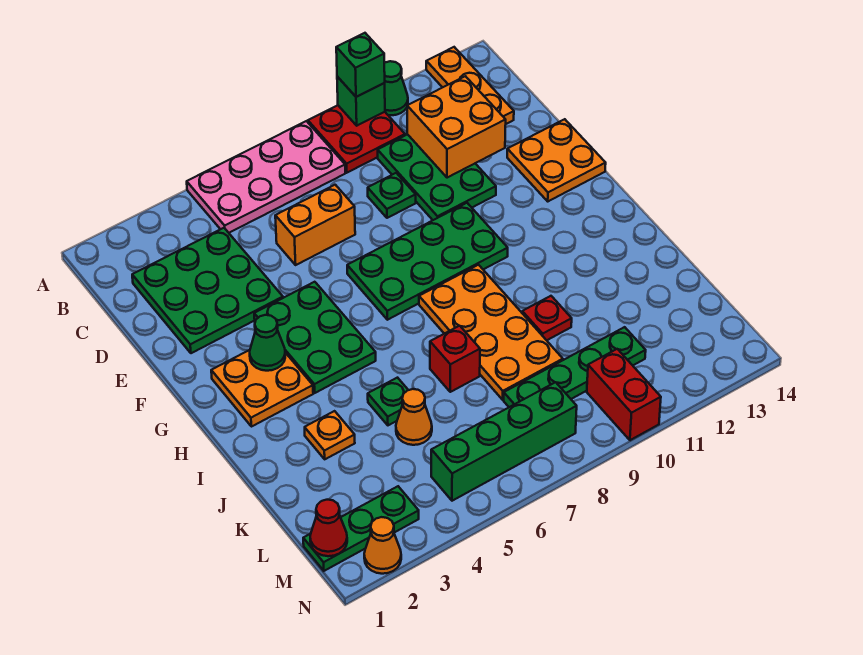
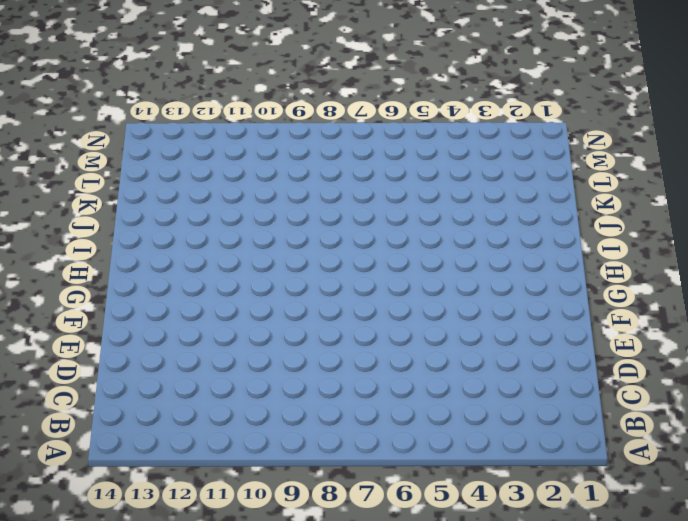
none -> pink plate A5:B8 level 1
none -> red plate A9:B10 level 1
none -> green cone A11 level 1

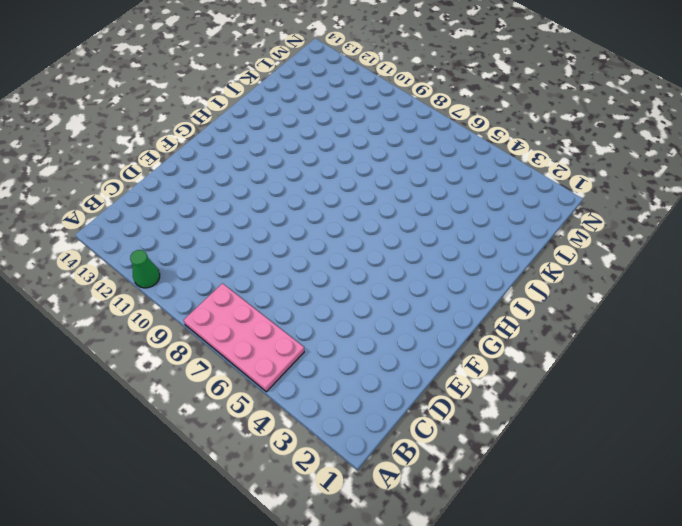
none -> red plate A9:B10 level 1
none -> orange plate A13:C13 level 1
none -> green plate C2:E4 level 1

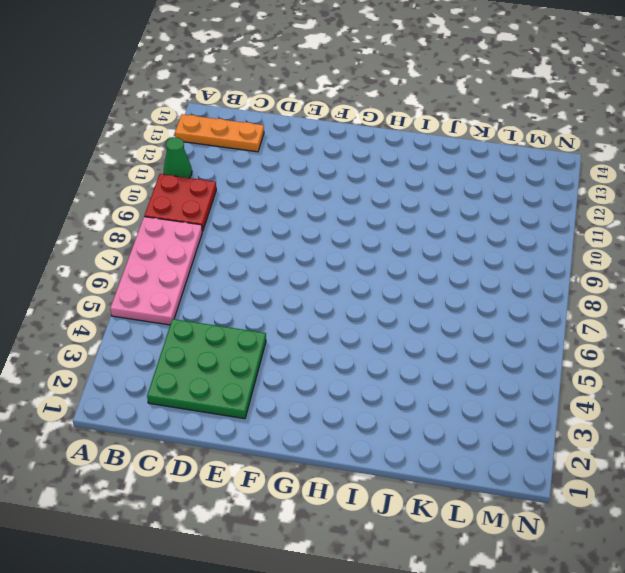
none -> green plate C10:E11 level 1
none -> orange brick D6:D7 level 1
none -> green plate D9 level 1

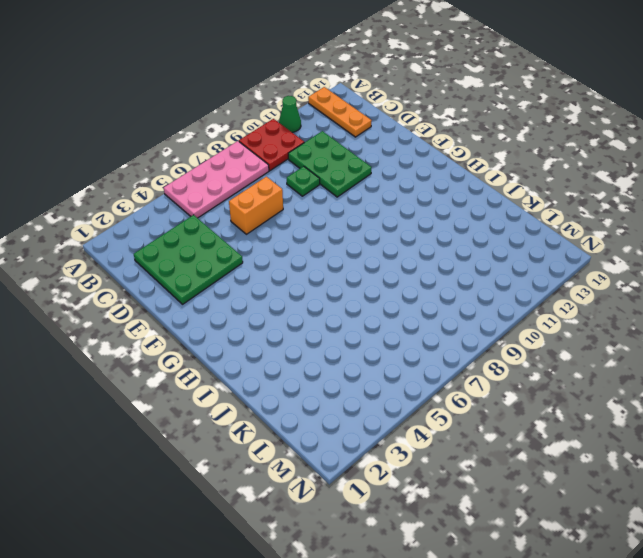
none -> orange plate E13:F14 level 1
none -> green plate F4:H5 level 1
none -> green plate F7:G10 level 1

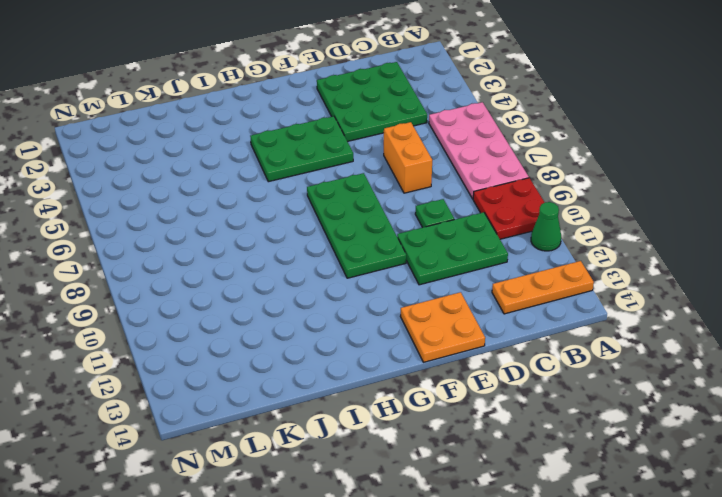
none -> orange plate G2:H3 level 1
none -> orange plate H8:K9 level 1
none -> orange plate J3 level 1

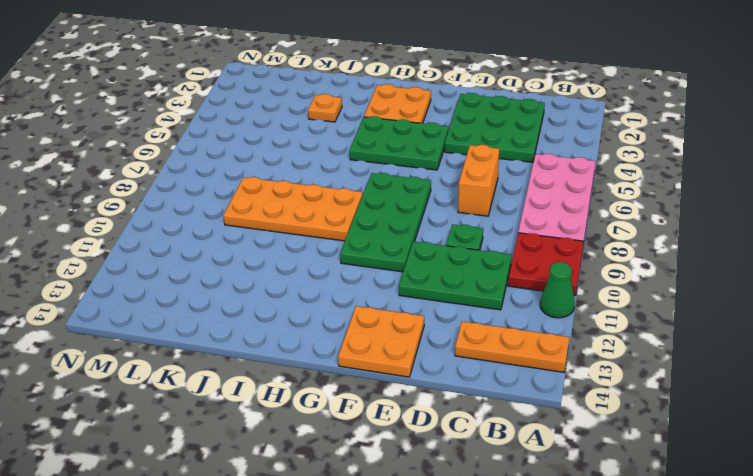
none -> green plate J5 level 1
none -> red brick J7 level 1
none -> red plate J10 level 1

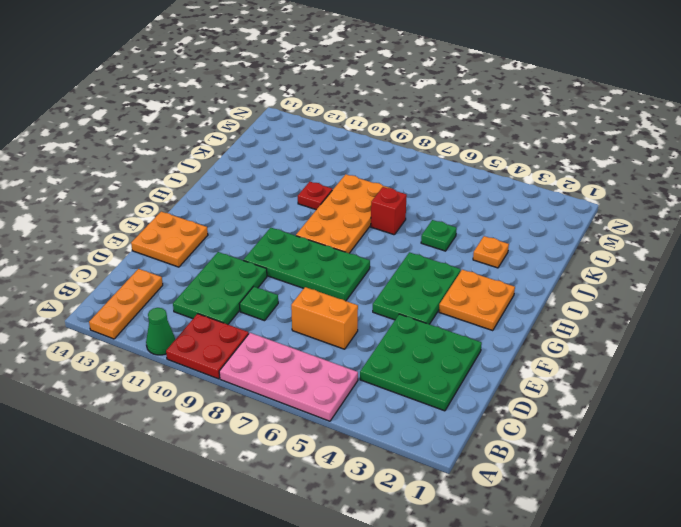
none -> orange cone K5 level 1
none -> green plate L8:L11 level 1
none -> green plate M1:M3 level 1

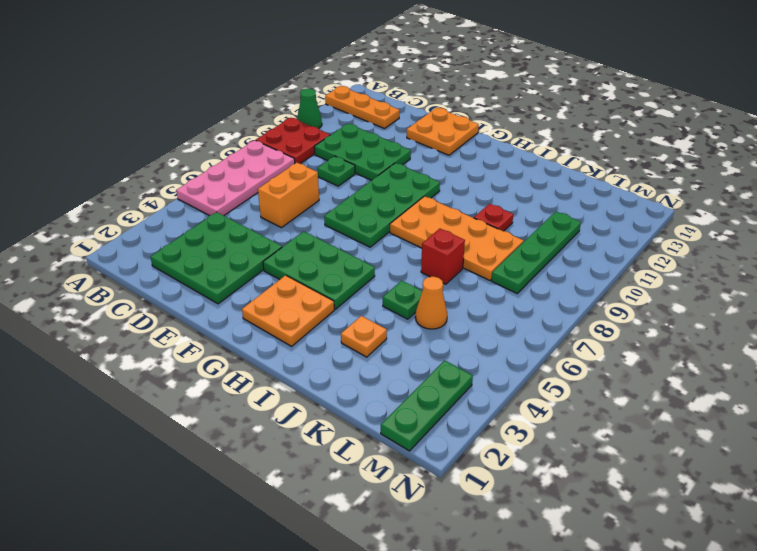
none -> green brick M5:M8 level 1
none -> red brick M10:N10 level 1
none -> orange cone N2 level 1

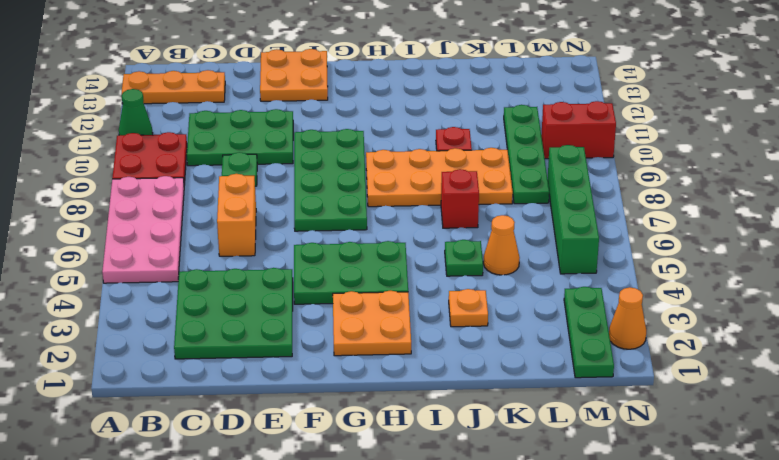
none -> green brick A10 level 2
none -> orange brick C11:D12 level 2
none -> green cone G3 level 2

